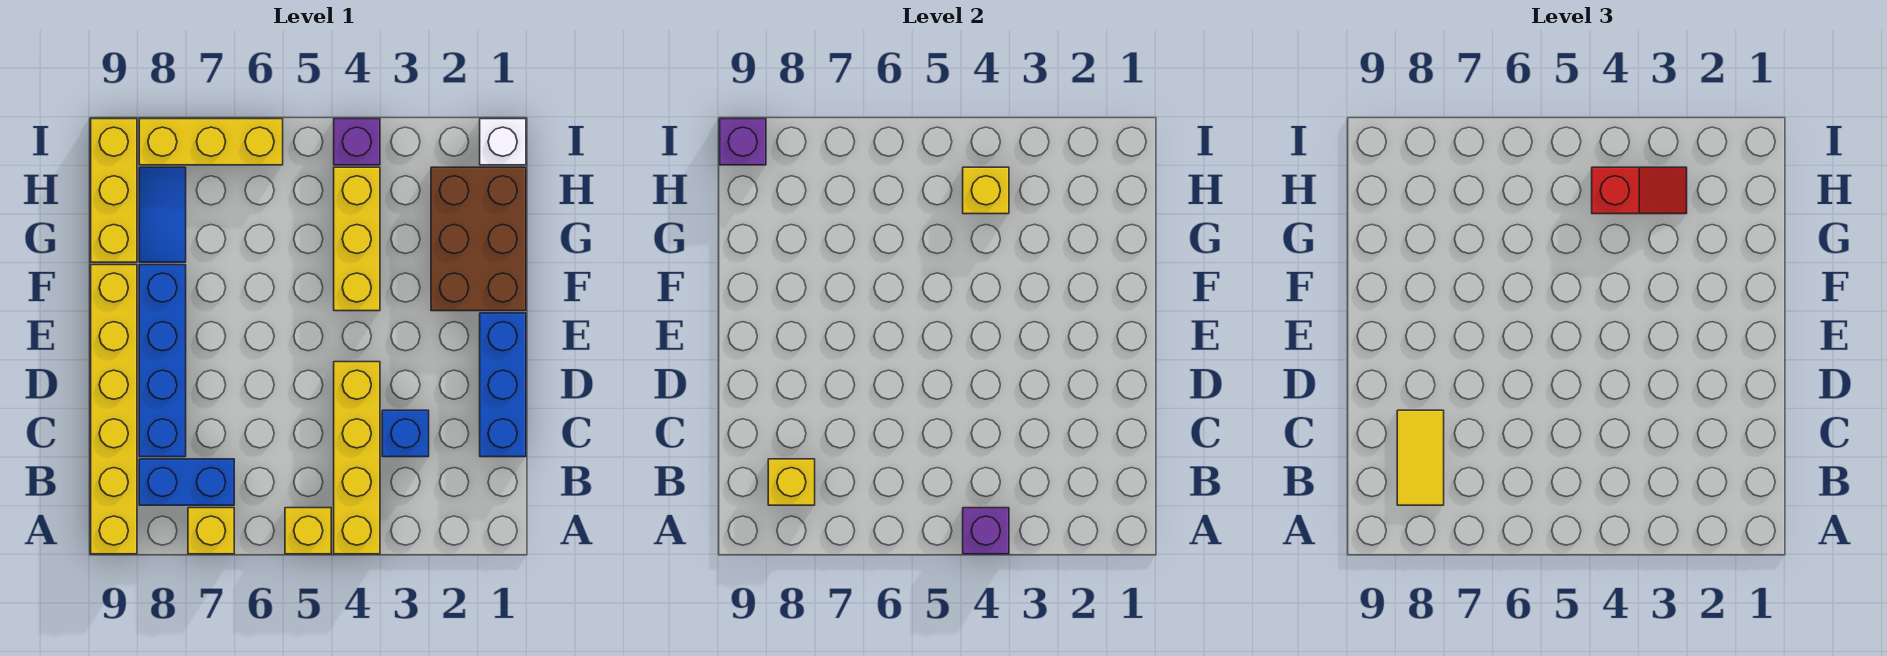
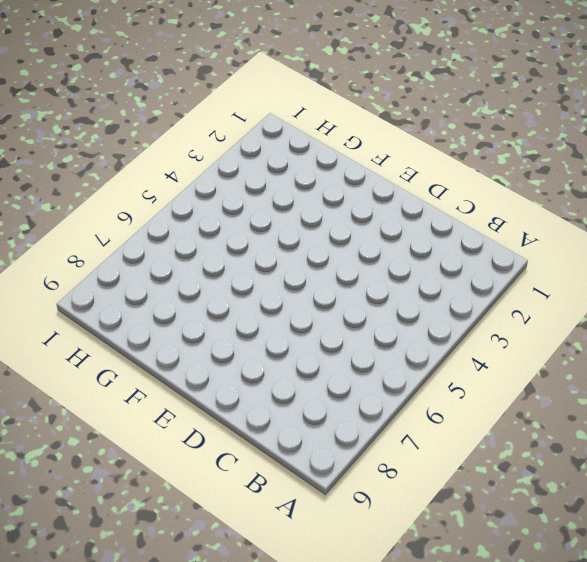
none -> yellow brick A4:D4 level 1
none -> yellow brick A5 level 1
none -> yellow brick A7 level 1

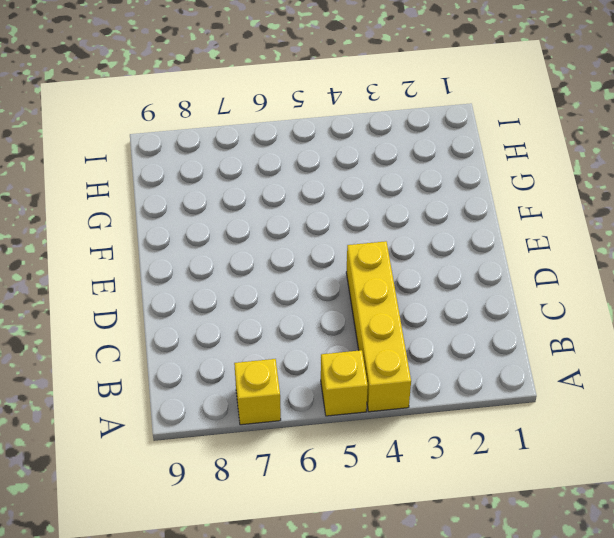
none -> yellow brick A9:F9 level 1
none -> blue brick B7:B8 level 1
none -> blue brick C1:E1 level 1

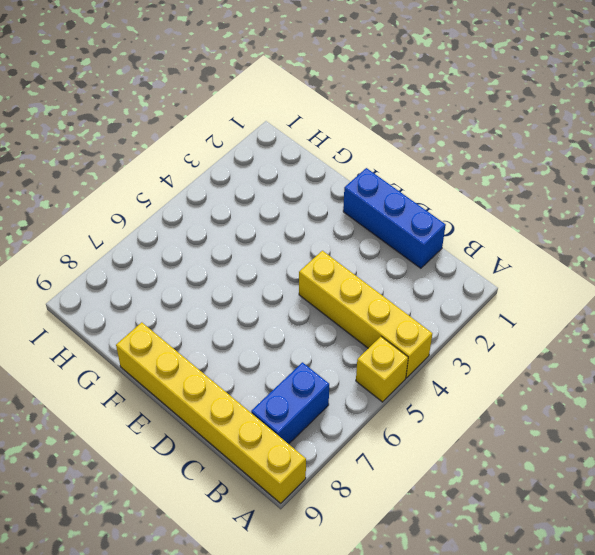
none -> yellow brick A7 level 1
none -> blue brick C3 level 1
none -> blue brick C8:F8 level 1

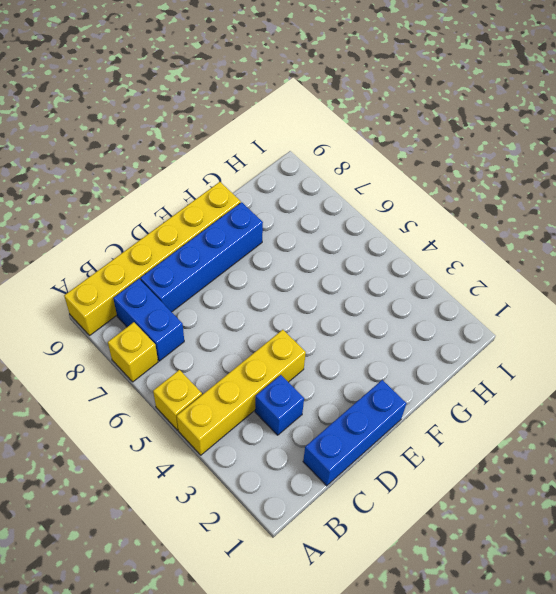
none -> brown brick F1:H2 level 1
none -> yellow brick F4:H4 level 1
none -> blue tile G8:H8 level 1

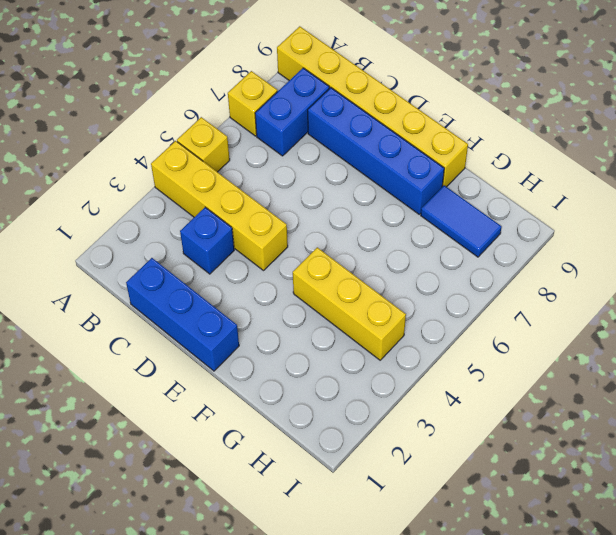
none -> brown brick F1:H2 level 1
none -> yellow brick G9:I9 level 1
none -> white brick I1 level 1

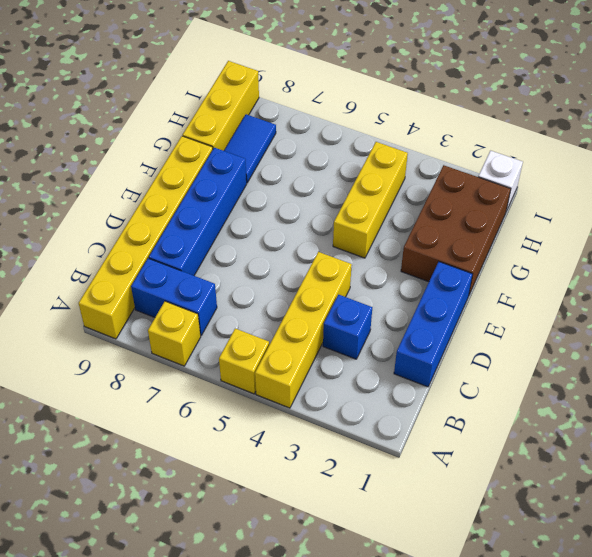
none -> purple brick I4 level 1
none -> yellow brick I6:I8 level 1
none -> purple brick A4 level 2

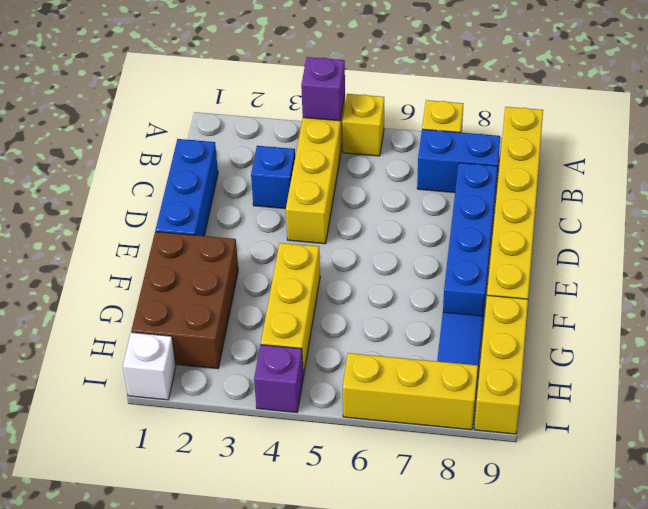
none -> yellow brick B8 level 2
none -> yellow brick H4 level 2
none -> purple brick I9 level 2

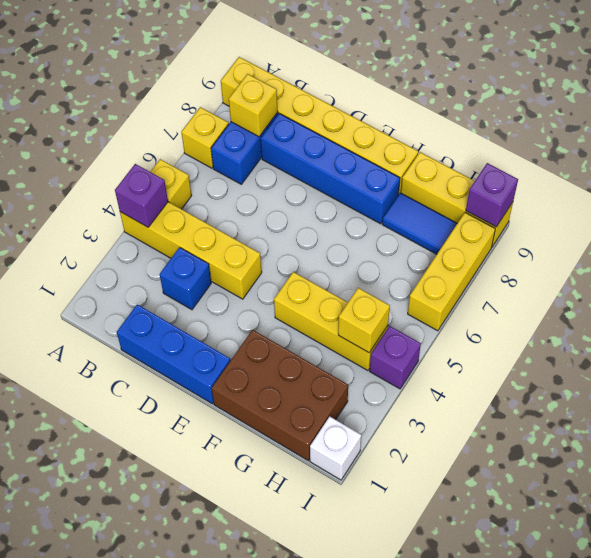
none -> yellow tile B8:C8 level 3
none -> red slope H3:H4 level 3 top 4

